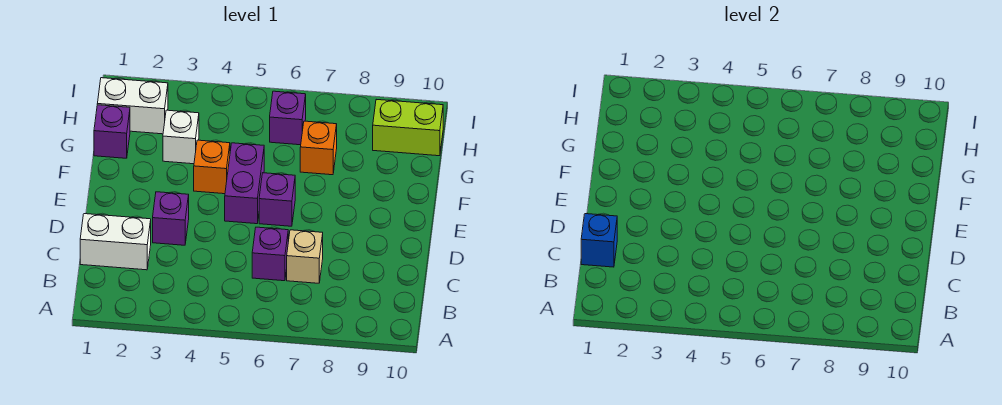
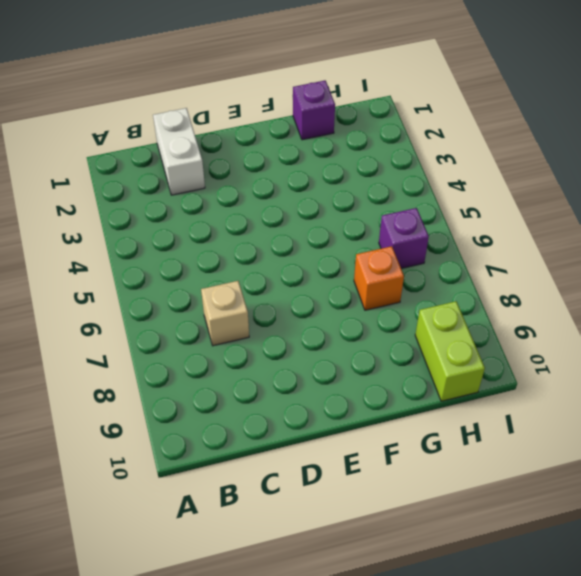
none -> purple brick C6 level 1
none -> purple brick D3 level 1
none -> purple brick E5:F5 level 1

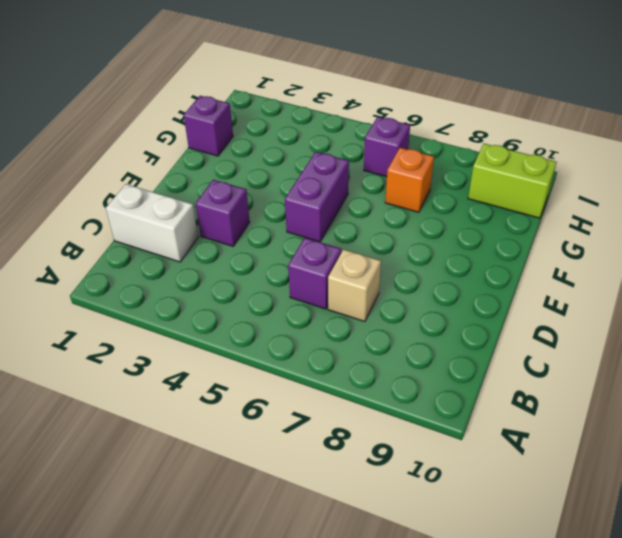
none -> purple brick E6 level 1
none -> orange brick F4 level 1
none -> white brick G3 level 1

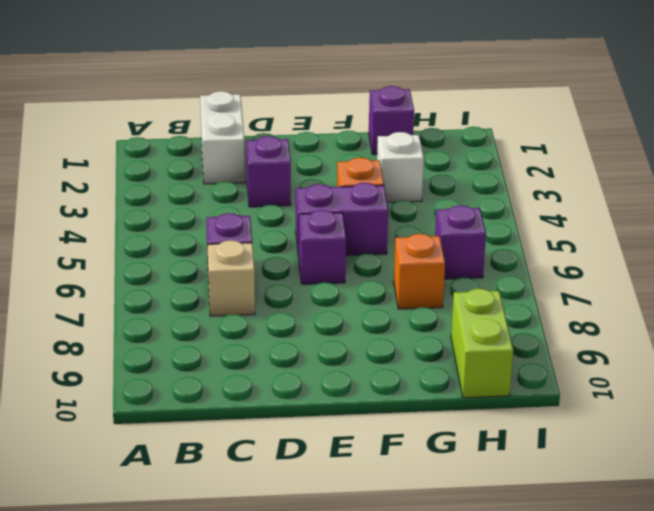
none -> white brick H1:H2 level 1
none -> blue brick C1 level 2

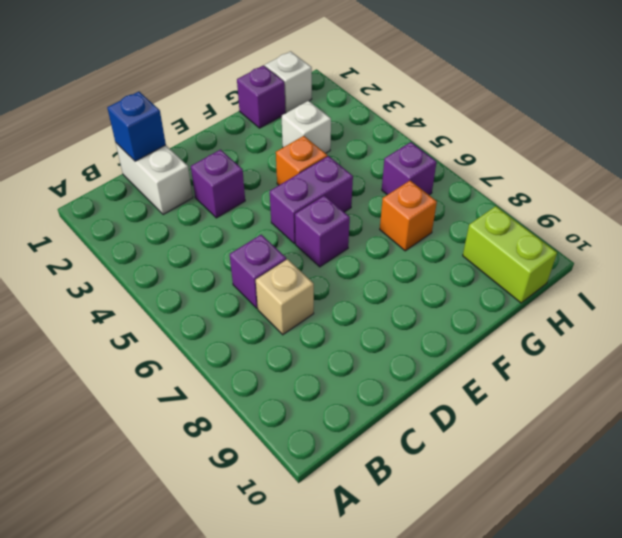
white brick H1 level 1 -> white brick H1:H2 level 1

